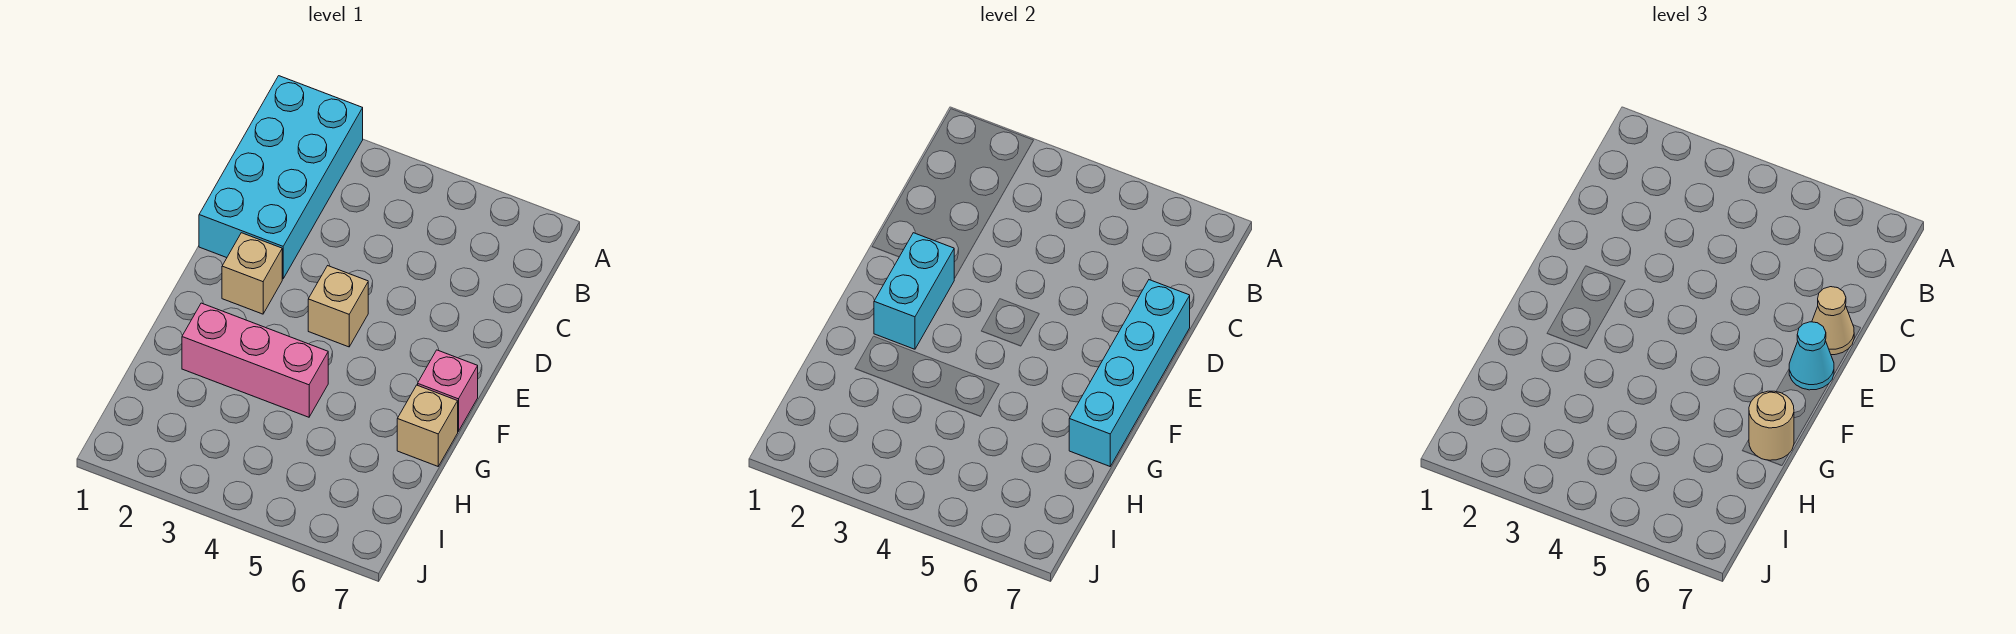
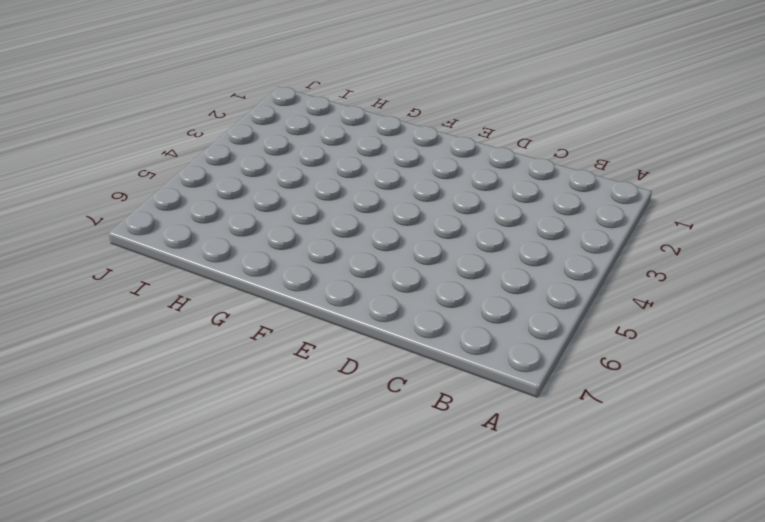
none -> cyan brick A1:D2 level 1
none -> tan brick E2 level 1

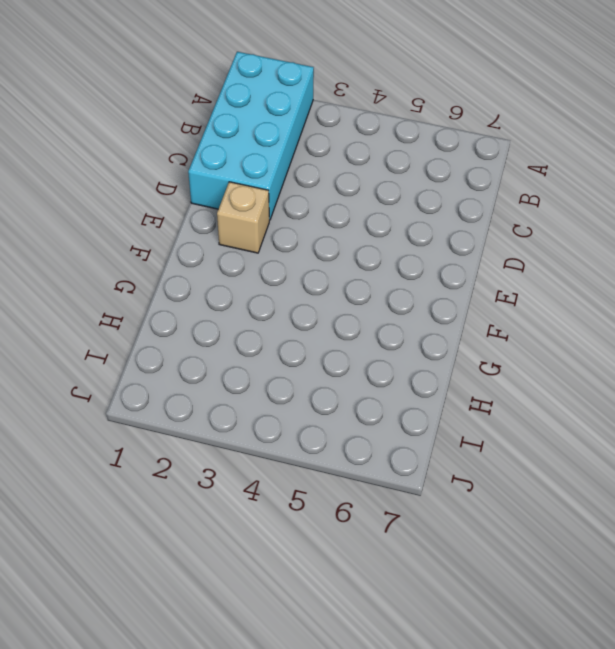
none -> tan brick E4 level 1
none -> pink brick F7 level 1

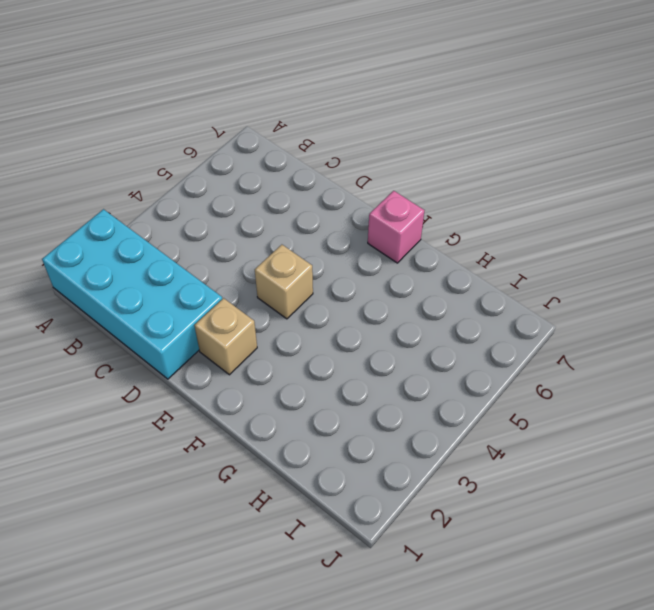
none -> pink brick G2:G4 level 1
none -> tan brick G7 level 1

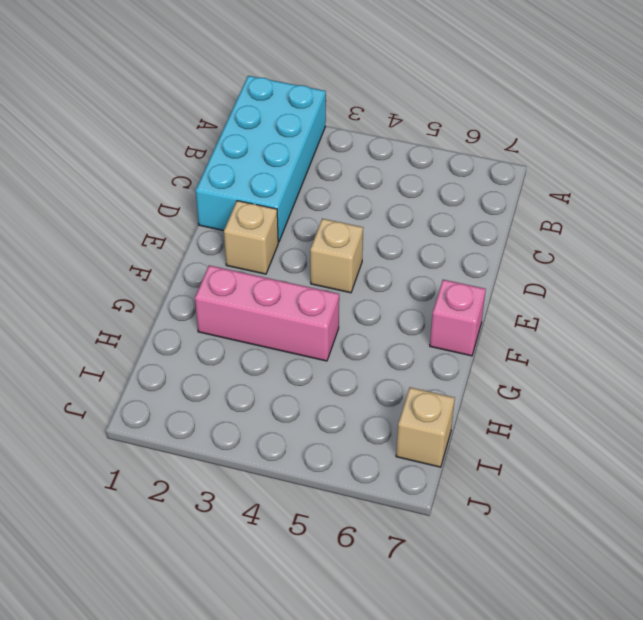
tan brick I7 level 1 -> tan brick G7 level 1
none -> cyan brick D7:G7 level 2
none -> cyan brick E2:F2 level 2

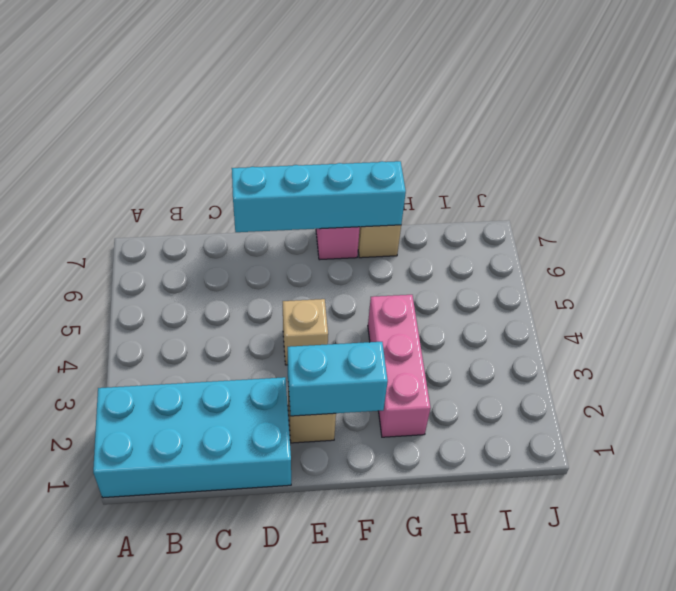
none -> tan cone D7 level 3
none -> cyan cone E7 level 3

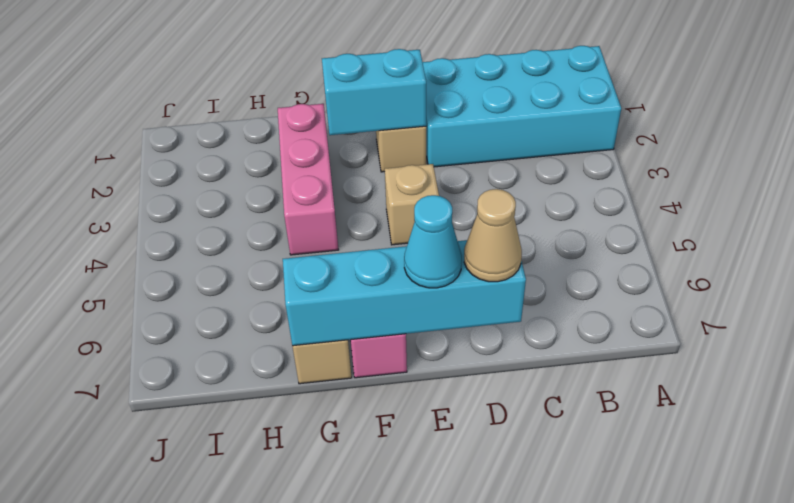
none -> tan round brick G7 level 3

